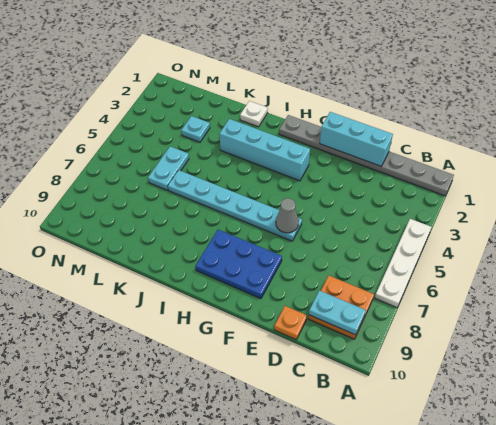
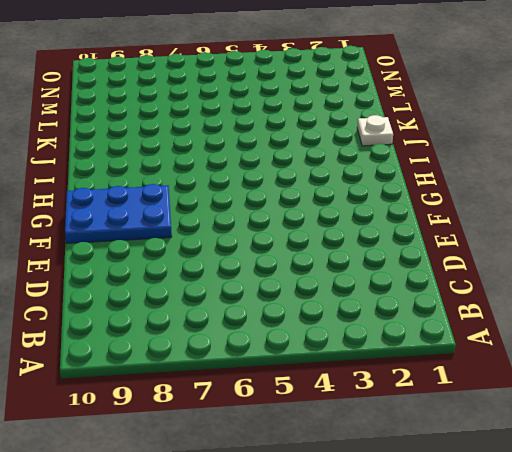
blue plate F8:G10 level 1 -> blue plate F8:H9 level 1
none -> grey plate A1:H1 level 1
none -> white plate A4:A7 level 1
none -> orange plate B8:C9 level 1

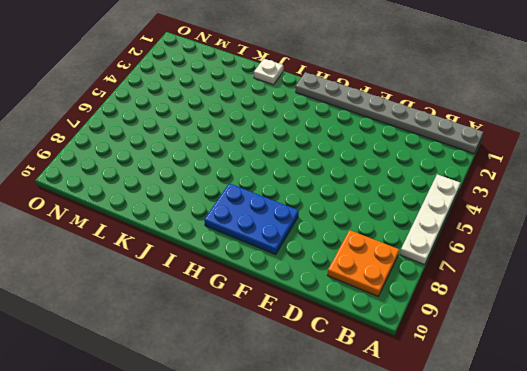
none -> orange plate D10 level 1
none -> cyan plate F6:K6 level 1
none -> cyan brick G3:J3 level 1

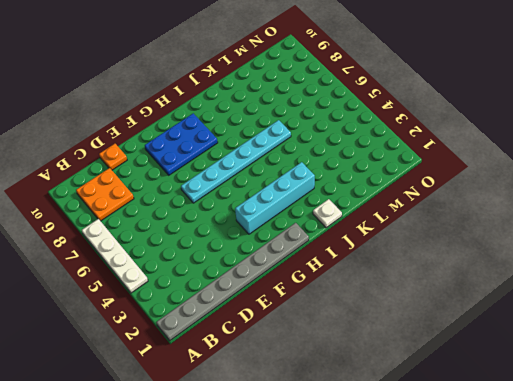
none -> cyan plate L3 level 1
none -> cyan plate L5:L6 level 1
none -> cyan plate B9:C9 level 2

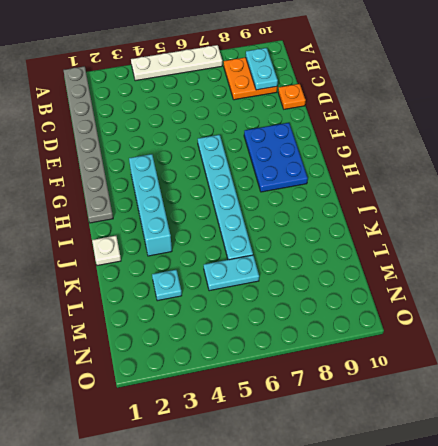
none -> cyan brick D1:F1 level 2
none -> grey cone F6 level 2

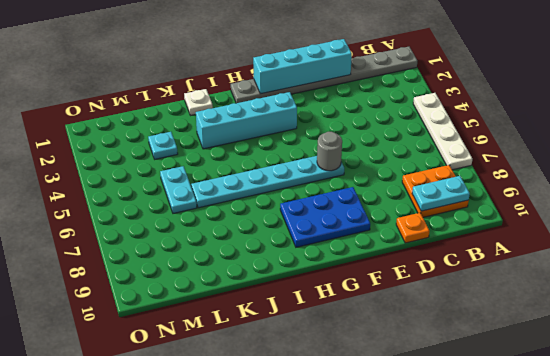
cyan brick D1:G1 level 2 -> cyan brick D1:F1 level 2
grey round brick F6 level 2 -> grey cone F6 level 2

